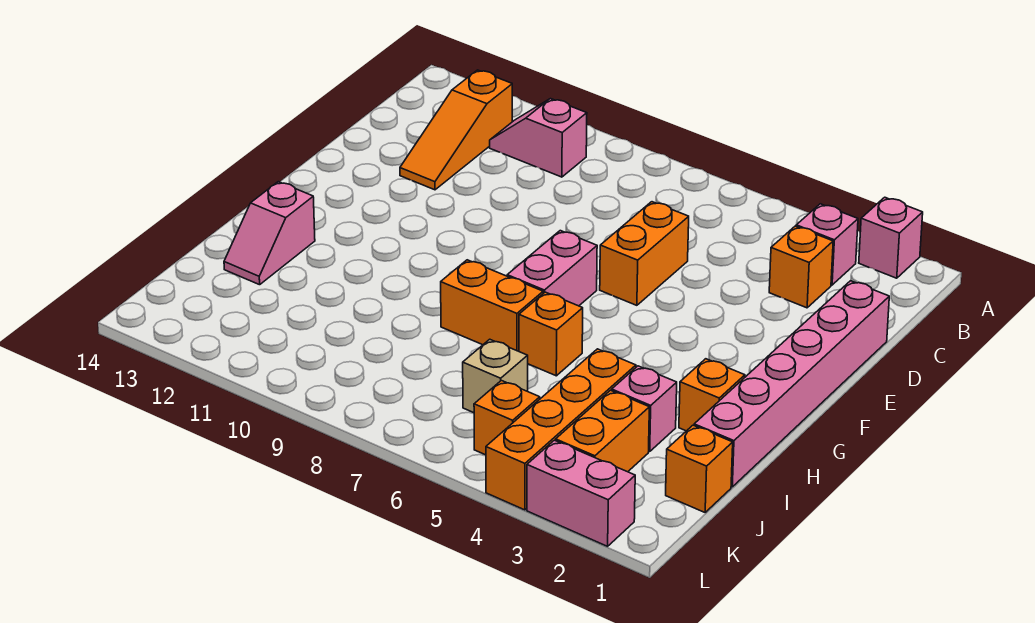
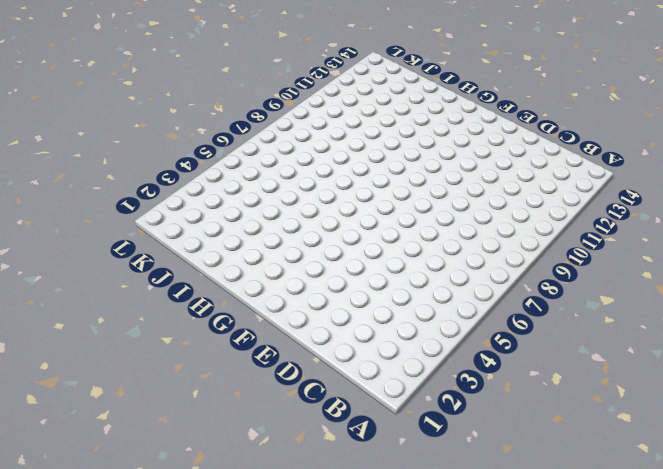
none -> pink brick A2 level 1
none -> pink brick B3 level 1
none -> pink slope B10:B11 level 1 top 10

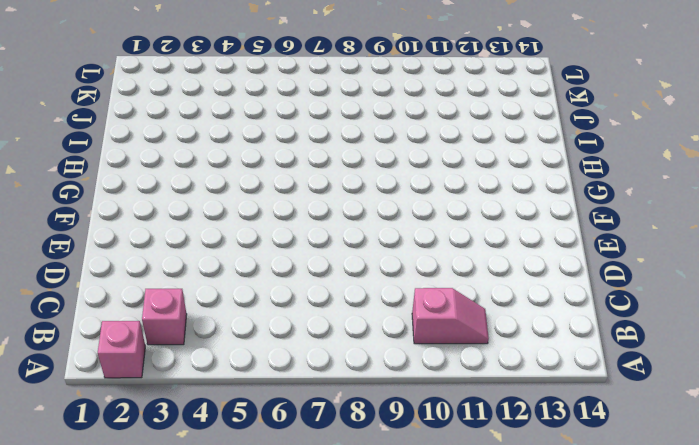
none -> orange slope B12:D12 level 1 top B
none -> orange brick C3 level 1
none -> pink brick D1:I1 level 1

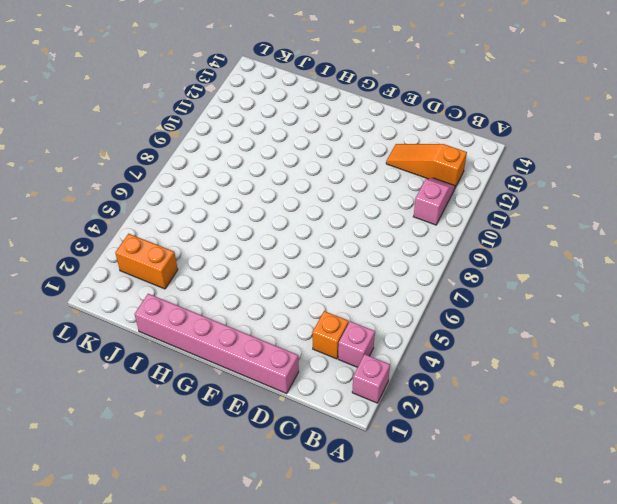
none -> orange brick D6:E6 level 1
none -> pink brick F7:G7 level 1
none -> orange brick H2 level 1

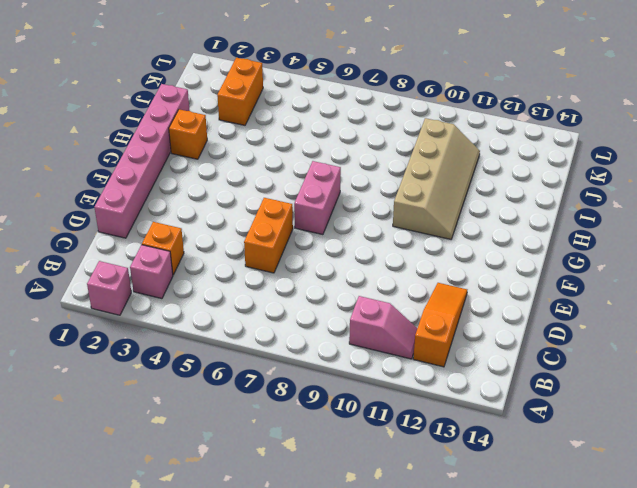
tan slope G10:J11 level 1 top 10 -> none
none -> orange brick H6 level 1
none -> orange brick H7:H8 level 1
none -> pink slope H13:I13 level 1 top H

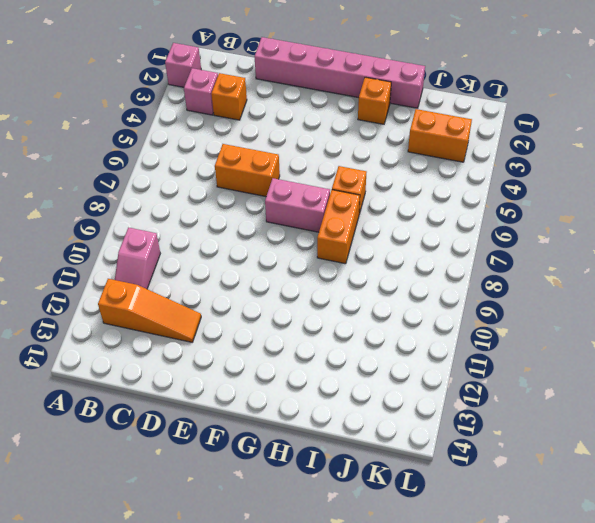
none -> pink slope H13:I13 level 1 top H
none -> pink brick I3 level 1
none -> orange brick I4:L4 level 1

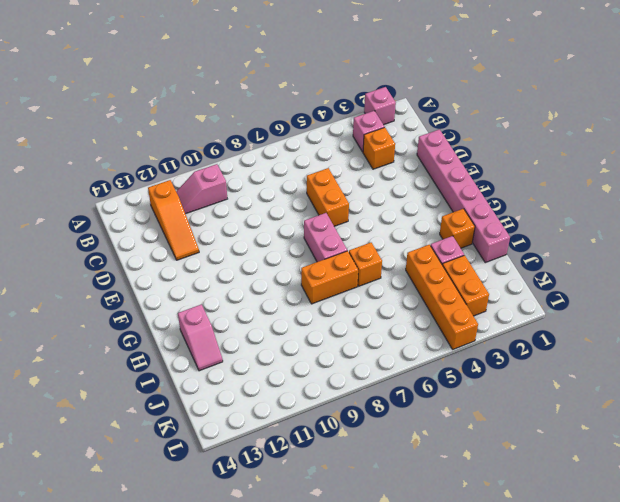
none -> orange brick J1 level 1
none -> tan brick J6 level 1
none -> orange brick K5 level 1

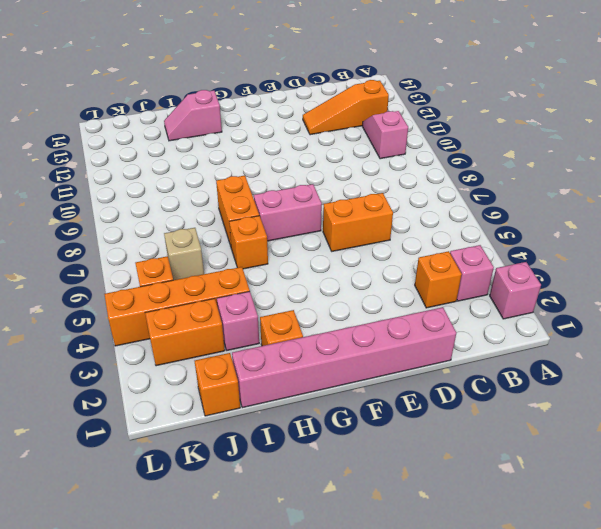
none -> pink brick L2:L3 level 1

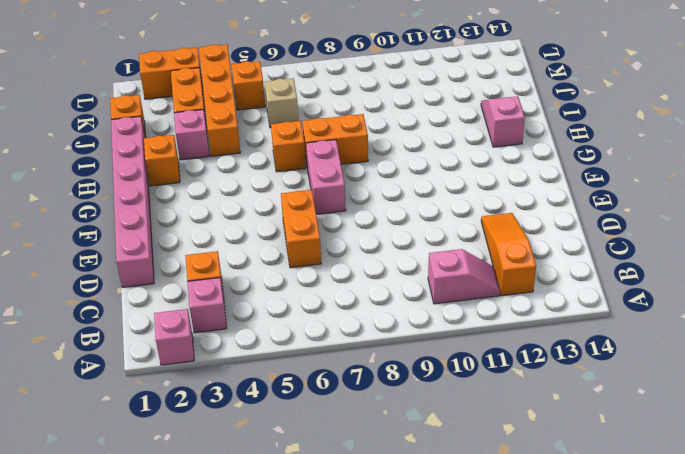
orange brick L2:L3 level 1 -> pink brick L2:L3 level 1

